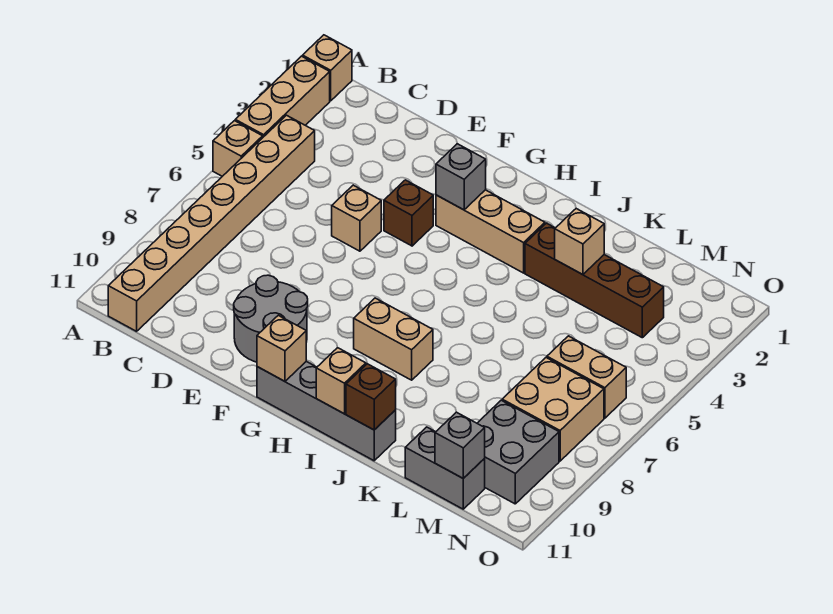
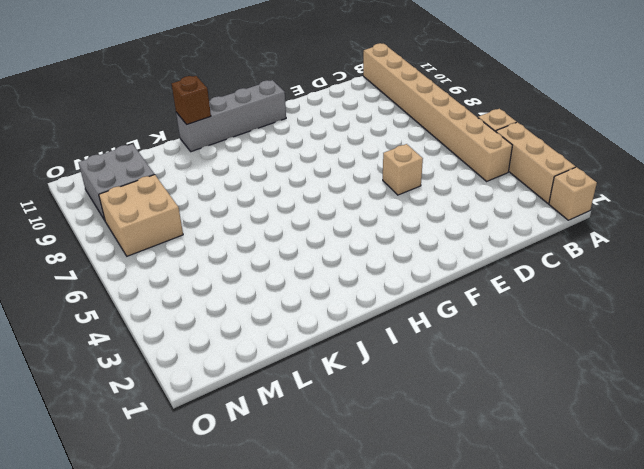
none -> grey round brick E9:F10 level 1
none -> brown brick F4 level 1
none -> tan brick G3:I3 level 1

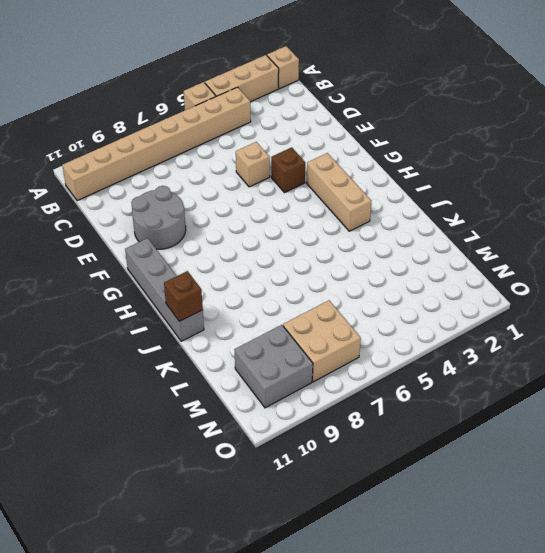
none -> tan brick H8:I8 level 1
none -> brown brick J3:M3 level 1
none -> grey brick L11:M11 level 1

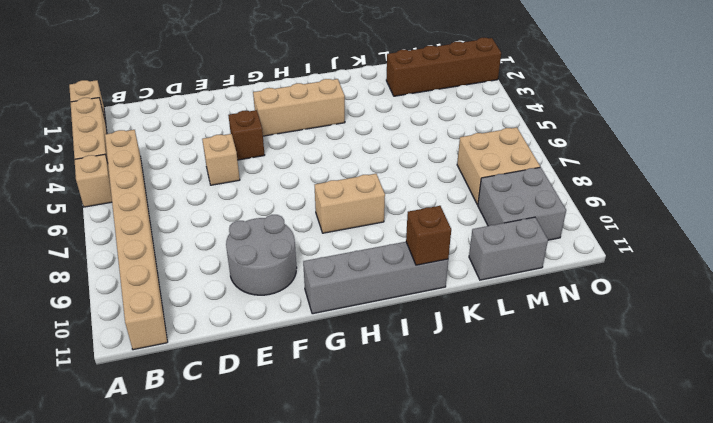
brown brick L2:O2 level 1 -> brown brick J3:M3 level 1
none -> tan brick M6:N6 level 1
none -> grey brick G3 level 2
none -> tan brick G11 level 2

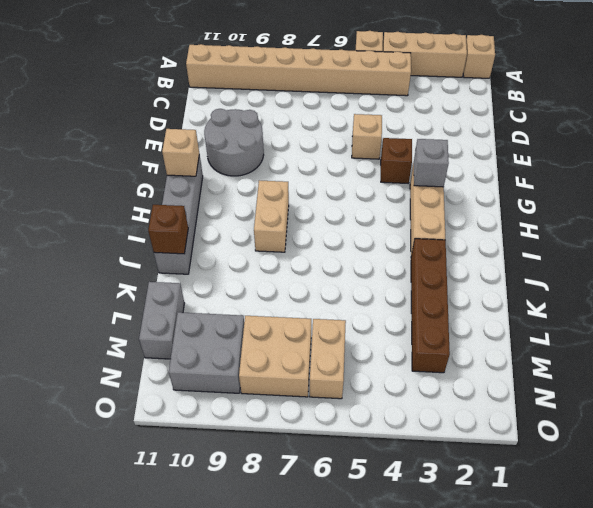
none -> tan brick I11 level 2
none -> tan brick K3 level 2
none -> grey brick M11 level 2

